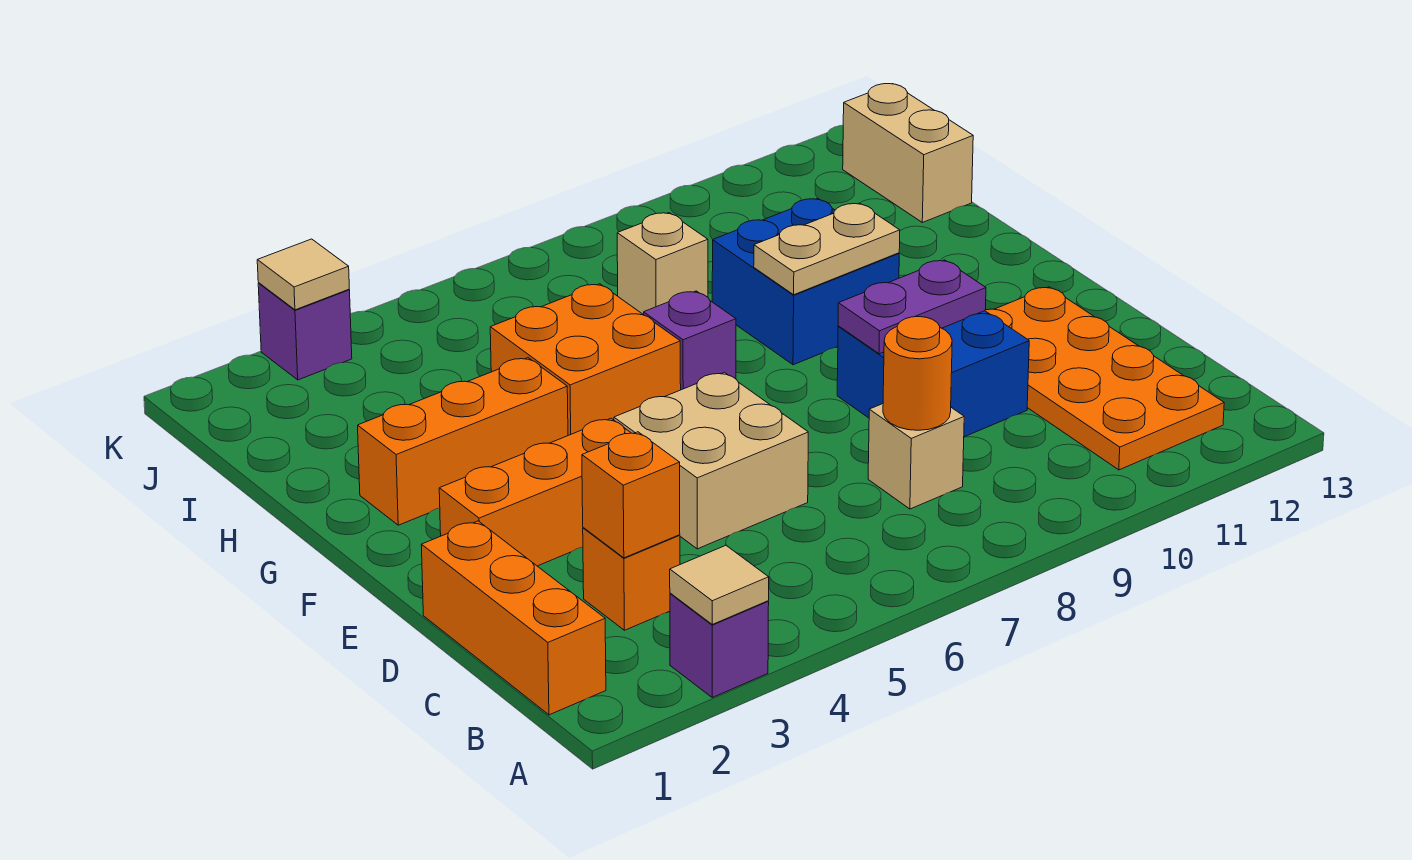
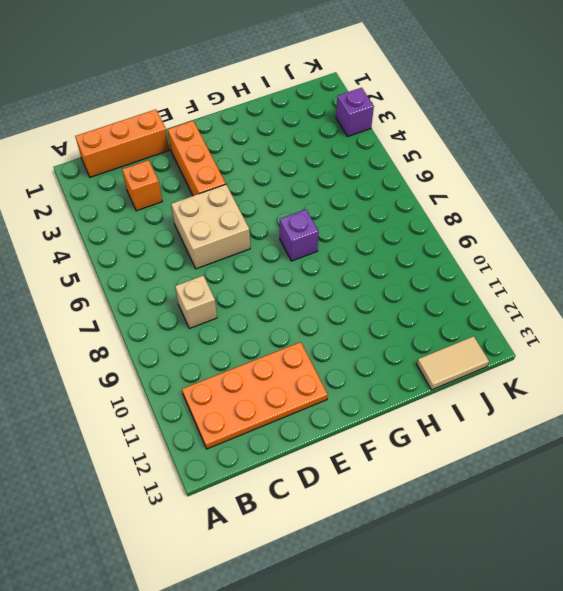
tan tile I13:J13 level 1 -> tan brick I13:J13 level 1
none -> purple brick A3 level 1
none -> blue brick D9:E10 level 1
none -> orange brick G2:G4 level 1

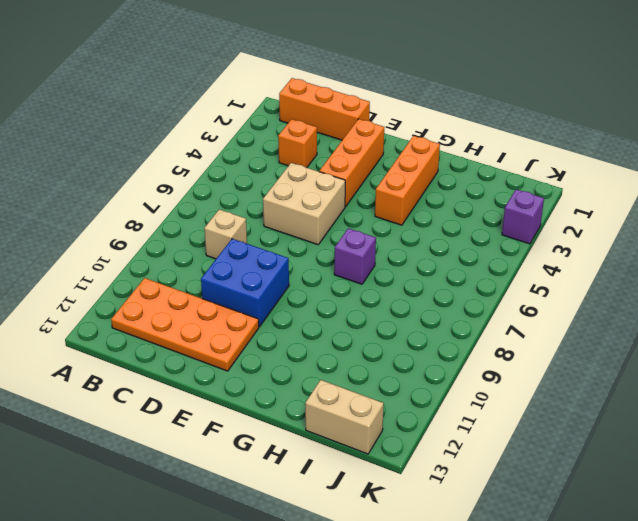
none -> purple brick A3 level 1
none -> orange brick G5:H6 level 1
none -> blue brick G9:H10 level 1

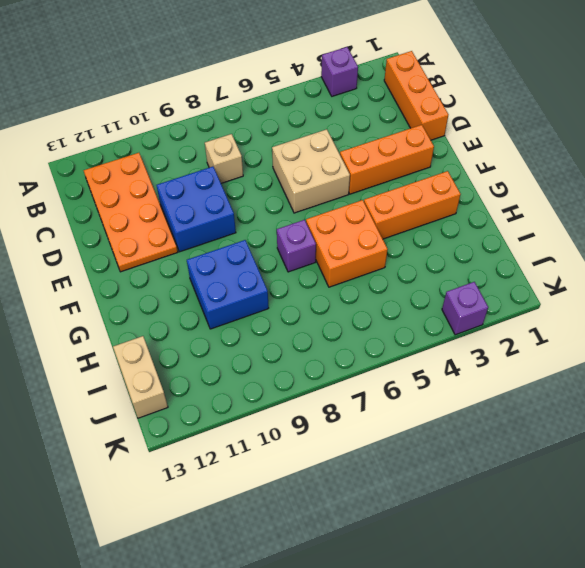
none -> orange brick C3 level 1
none -> tan brick I8 level 1
none -> tan tile A3 level 2

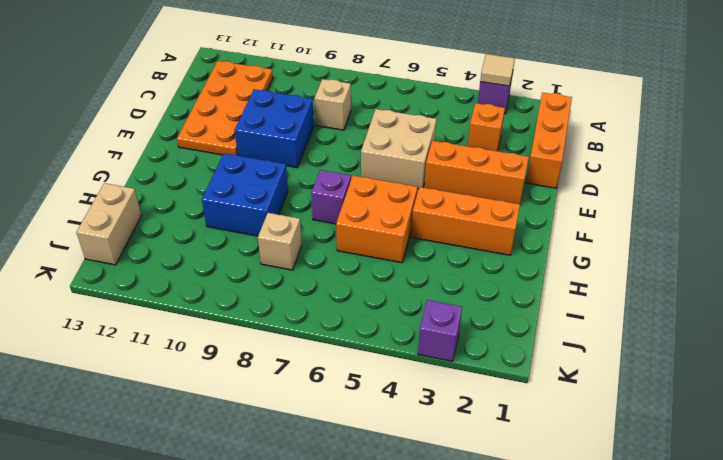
none -> orange brick C3 level 2
none -> orange round brick C8 level 2
none -> purple plate E9:E10 level 2

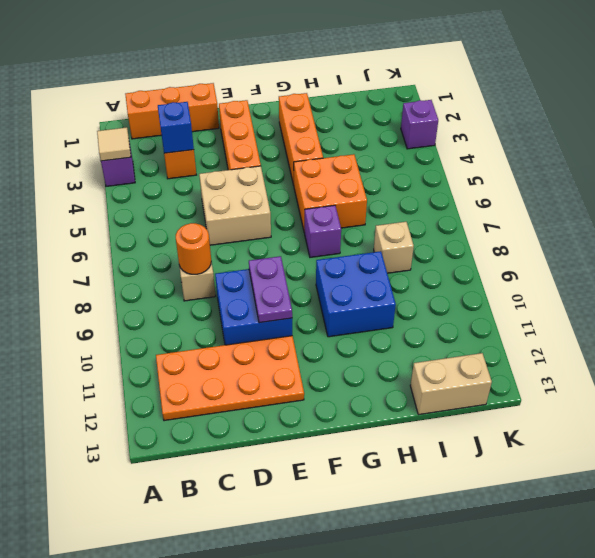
blue brick C3 level 2 -> orange brick C3 level 2
none -> tan plate G9:G10 level 2
none -> tan tile K3 level 2

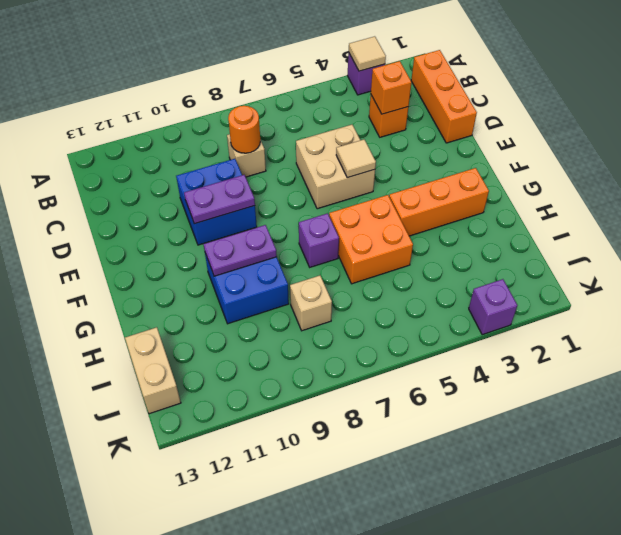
tan tile E5 level 2 -> tan tile K3 level 2
purple plate G9:G10 level 2 -> tan plate G9:G10 level 2
none -> orange plate B11:E12 level 1
none -> orange brick E2:E4 level 1

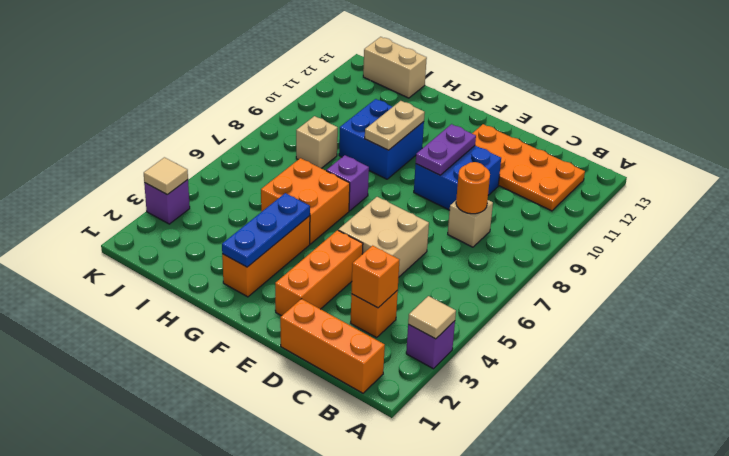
blue plate G2:G4 level 2 -> none

